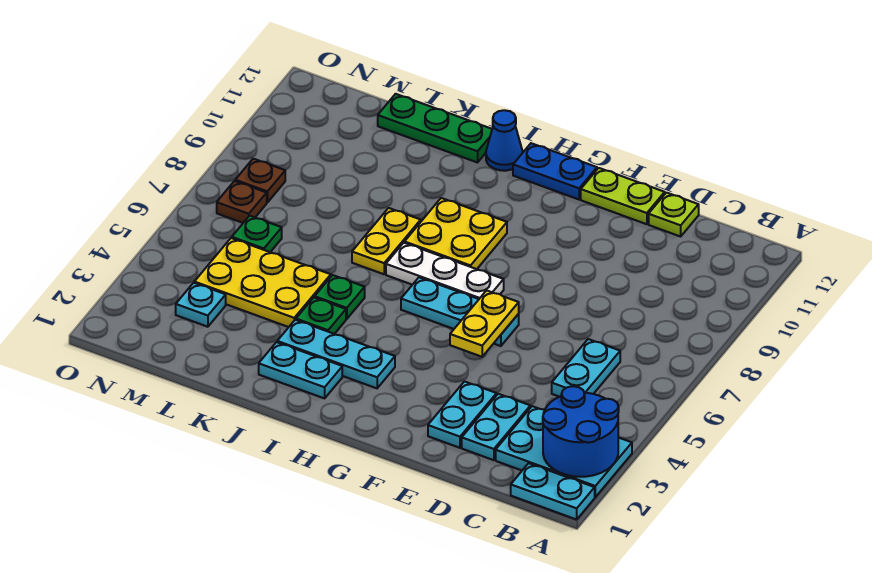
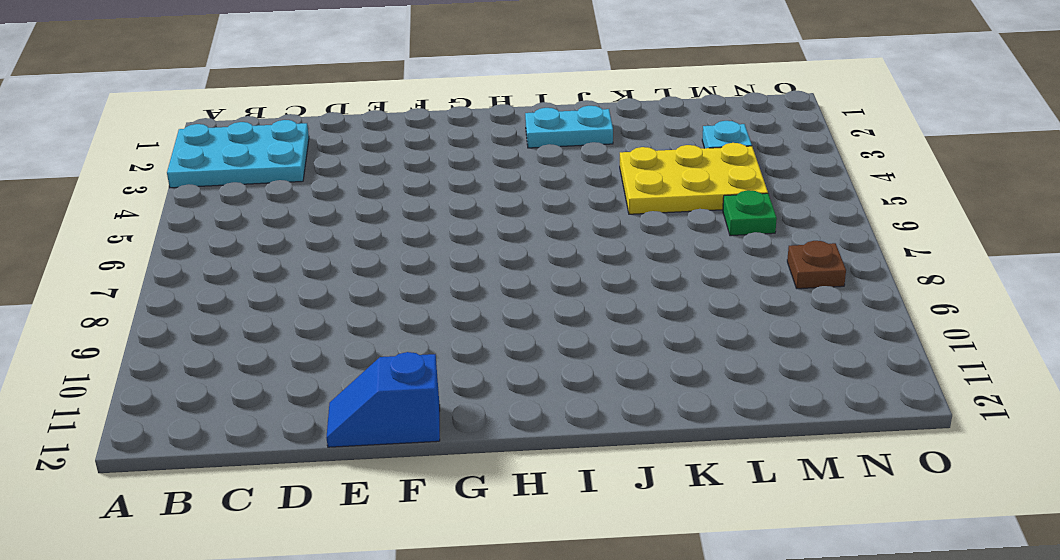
blue slope E12:F12 level 1 top F -> lime plate E12:F12 level 1
none -> cyan plate A1:B1 level 1
none -> cyan plate C5:C6 level 1
none -> cyan plate D2:D3 level 1

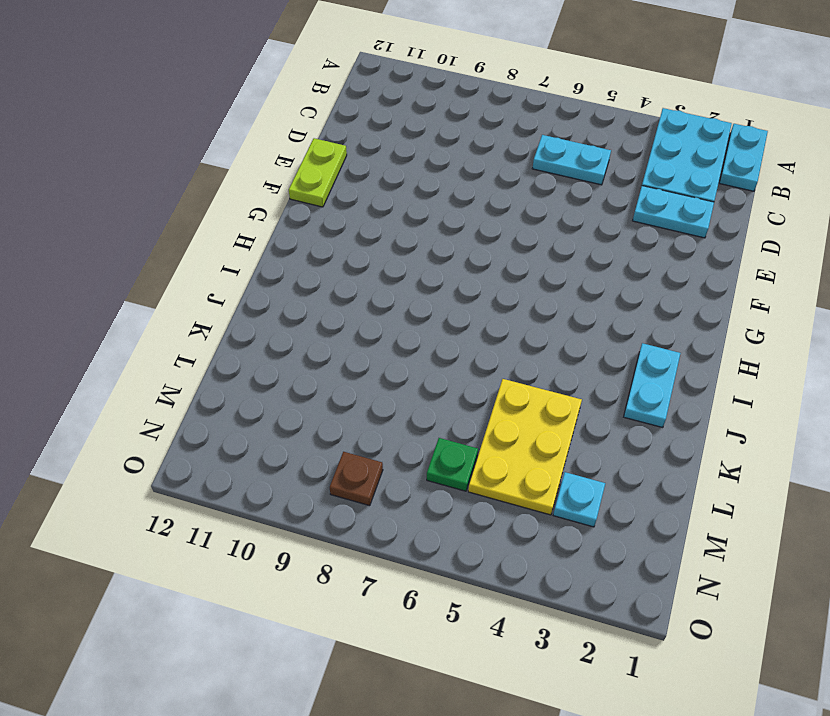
none -> lime plate D12 level 1
none -> cyan plate E2:E3 level 1
none -> cyan plate F6:H6 level 1

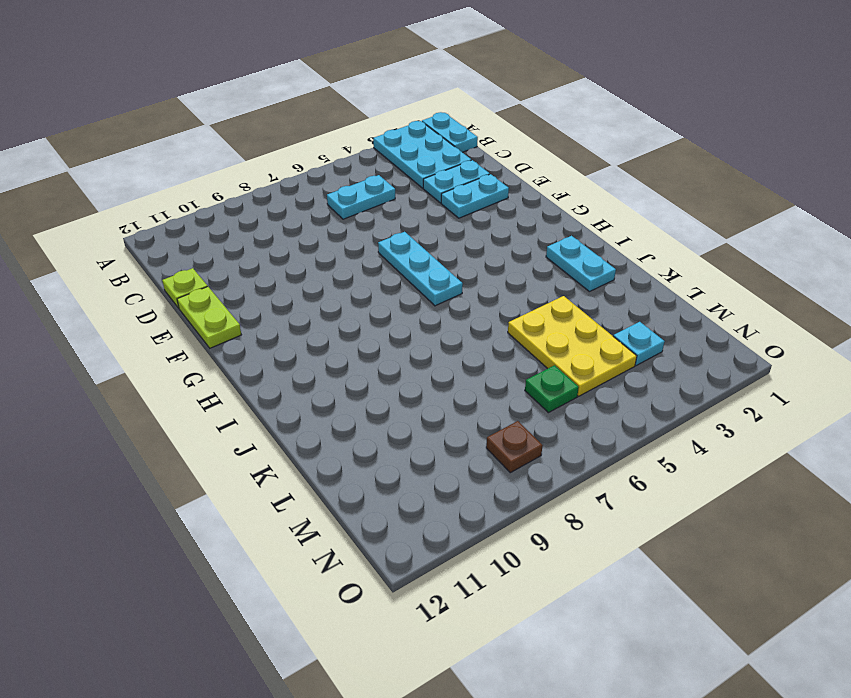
none -> white plate G7:I7 level 1
none -> blue plate G12:H12 level 1
none -> cyan plate H3:J3 level 1

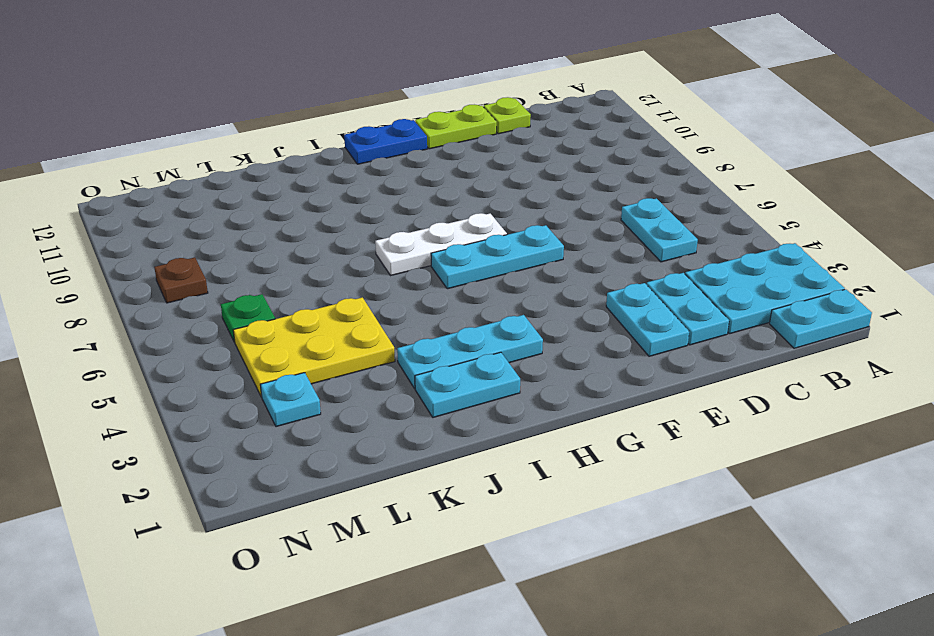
none -> yellow plate H8:I9 level 1
none -> blue cone I12 level 1
none -> green plate J4 level 1

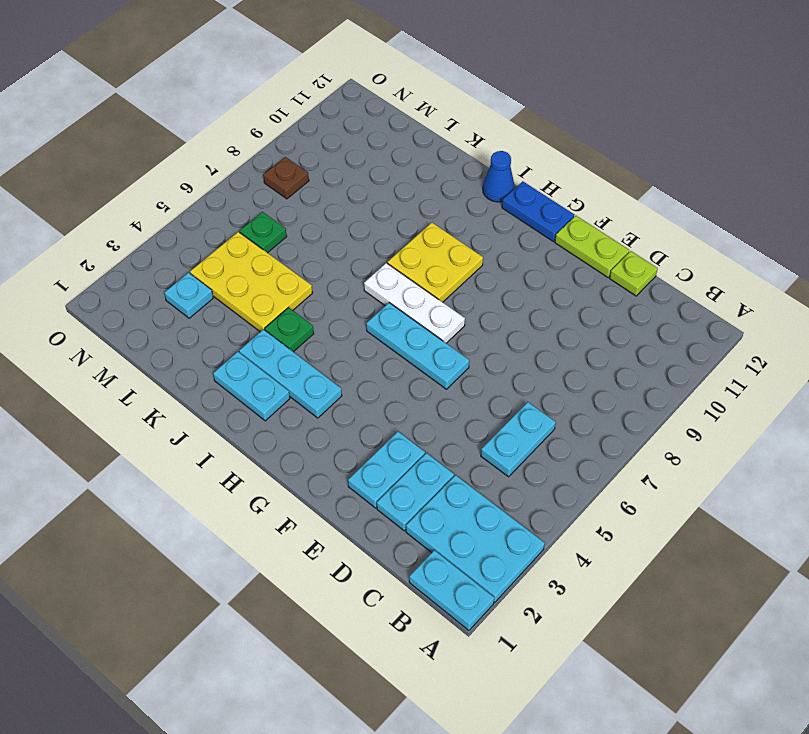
none -> green plate J5 level 1
none -> yellow plate J7:J8 level 1
none -> green plate J12:L12 level 1

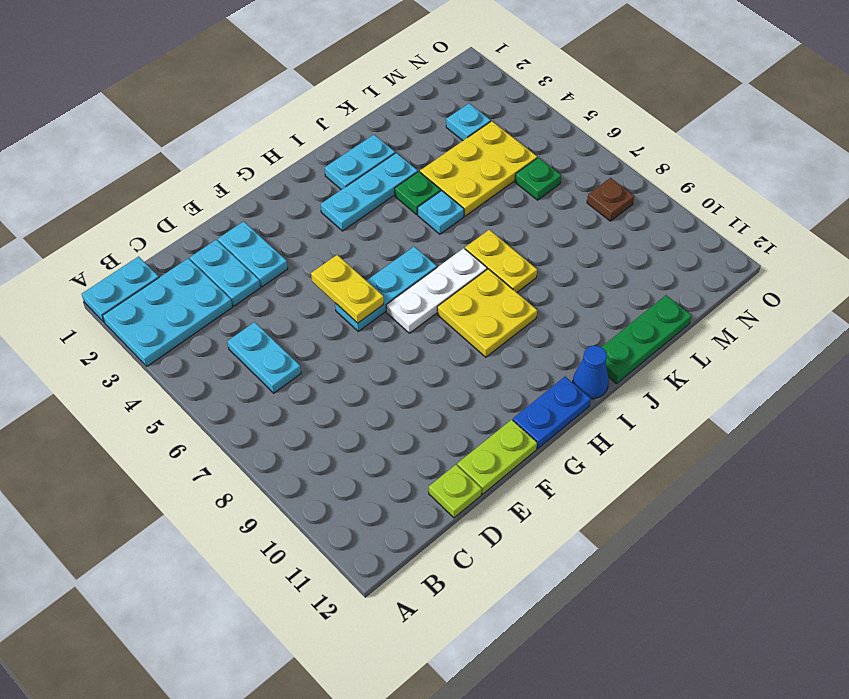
cyan plate J5 level 1 -> green plate J5 level 1
none -> brown plate N7 level 1
none -> blue round brick A2:B3 level 2

